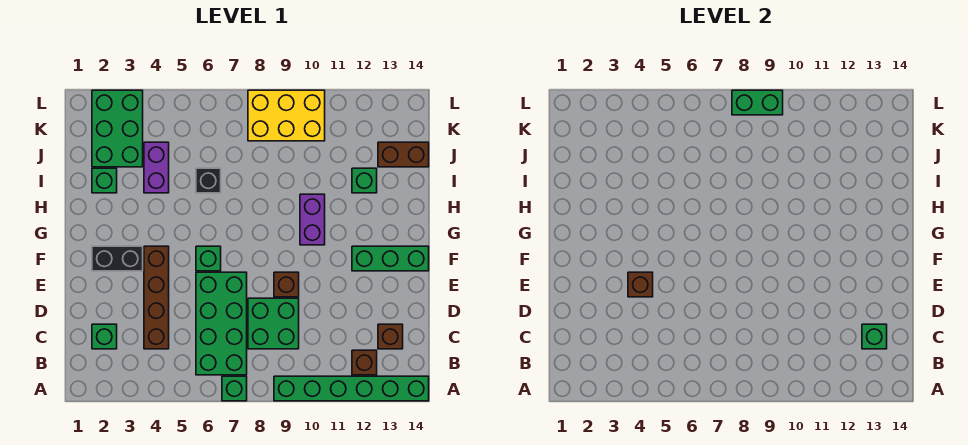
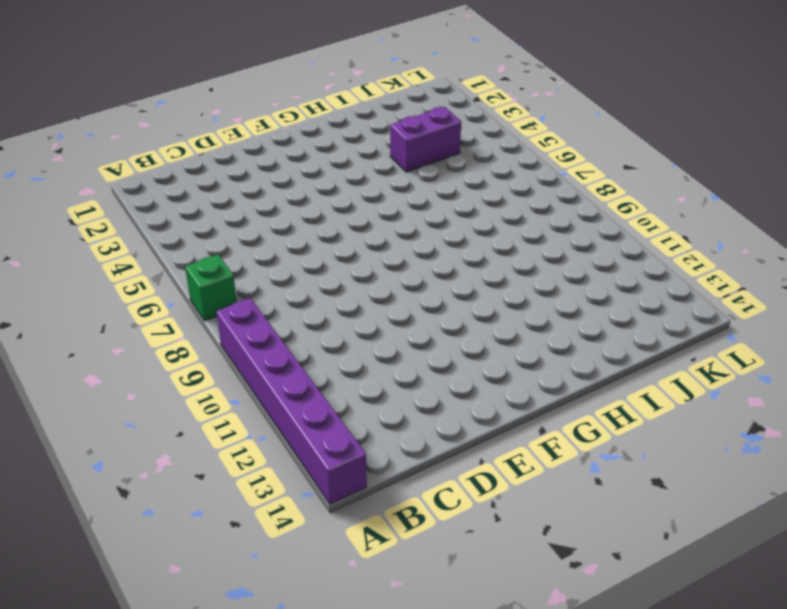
purple brick A9:A14 level 1 -> green brick A9:A14 level 1
none -> green brick B6:E7 level 1
none -> brown brick B12 level 1
none -> green brick C2 level 1

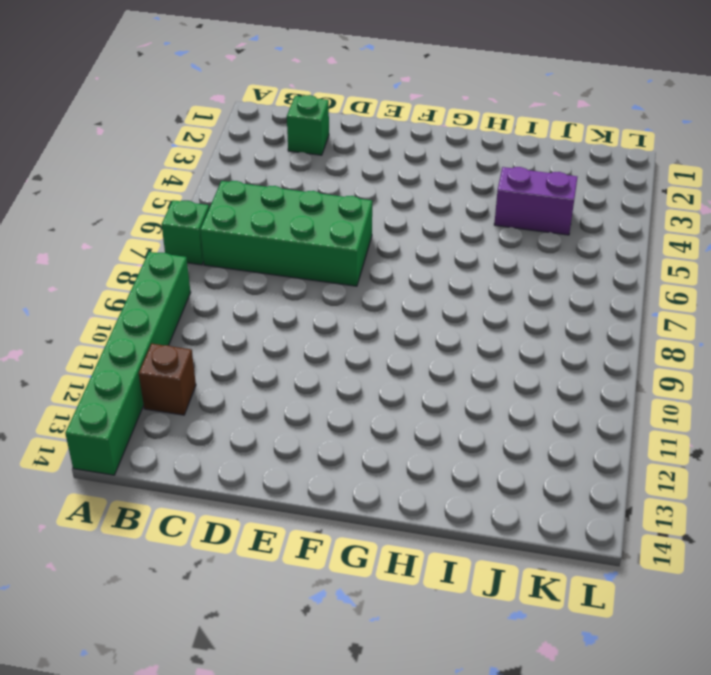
none -> brown brick C4:F4 level 1
none -> green brick C8:D9 level 1
none -> brown brick C13 level 1

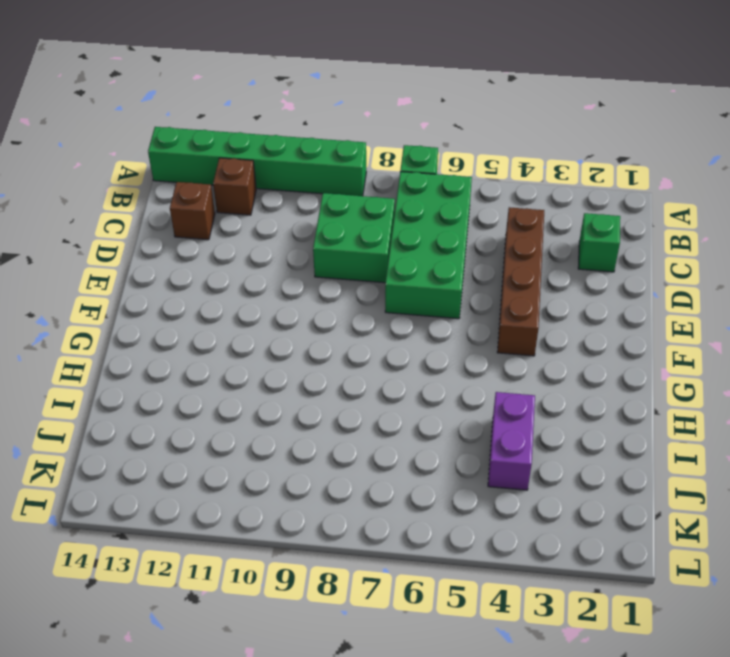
none -> brown brick E9 level 1
none -> black brick F2:F3 level 1
none -> green brick F6 level 1

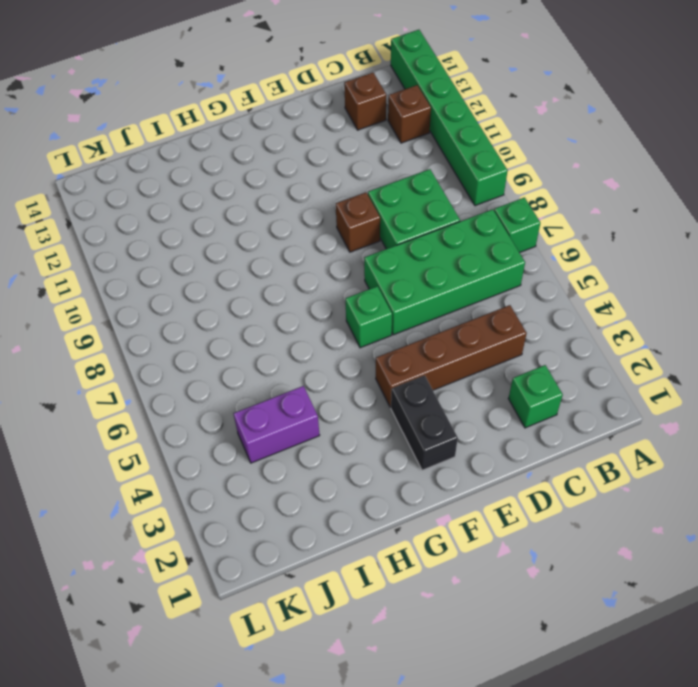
none -> green brick F12:F14 level 1
none -> purple brick G10:H10 level 1
none -> green brick I2 level 1

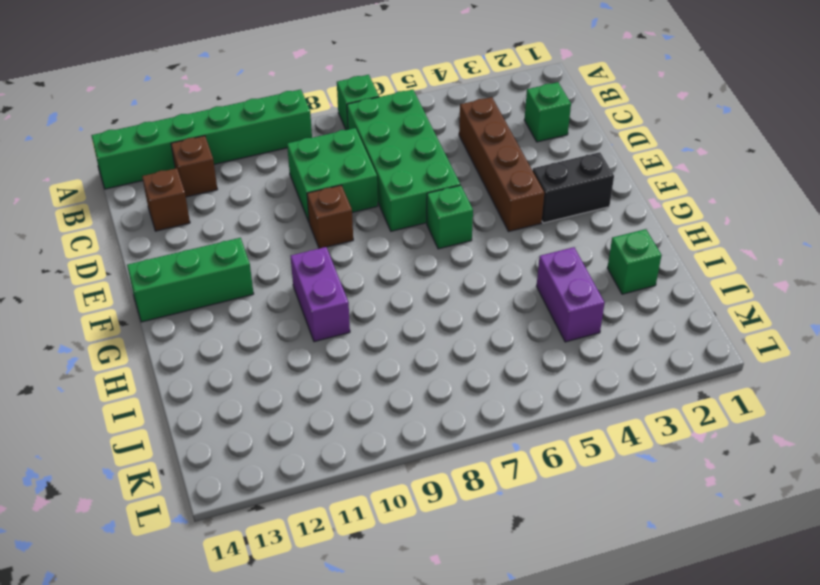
none -> black brick I6 level 1
none -> green brick I12 level 1
none -> green brick J2:L3 level 1

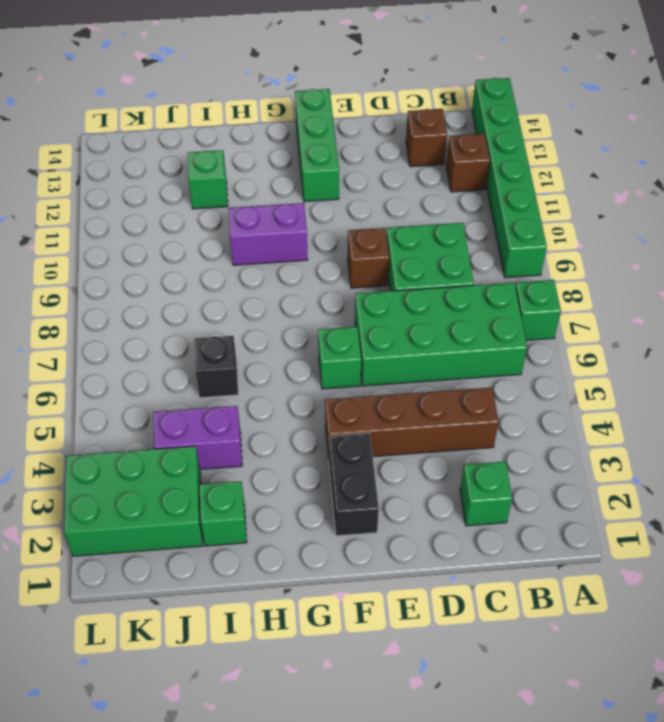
none -> brown brick J13:J14 level 1
none -> yellow brick K8:L10 level 1
none -> green brick C13 level 2

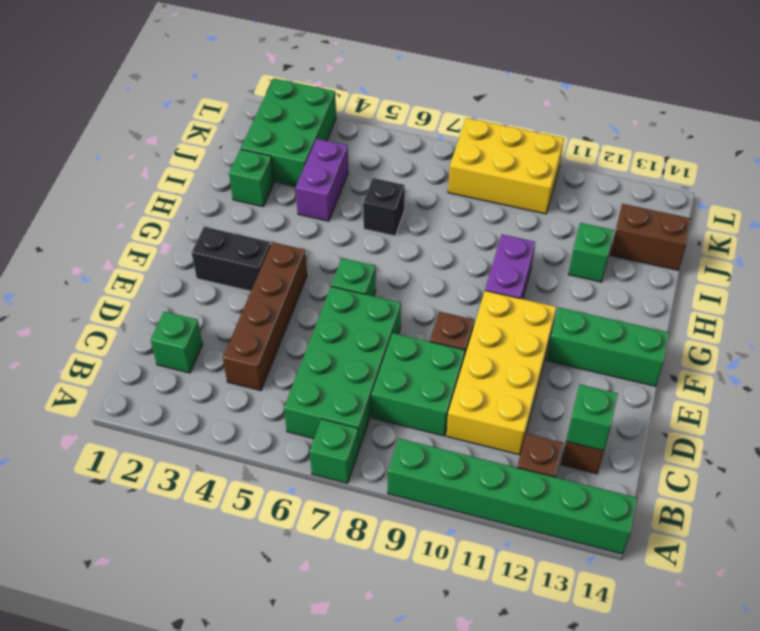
yellow brick C10:F11 level 1 -> none
none -> brown brick E4 level 2
none -> green brick L8:L9 level 2

